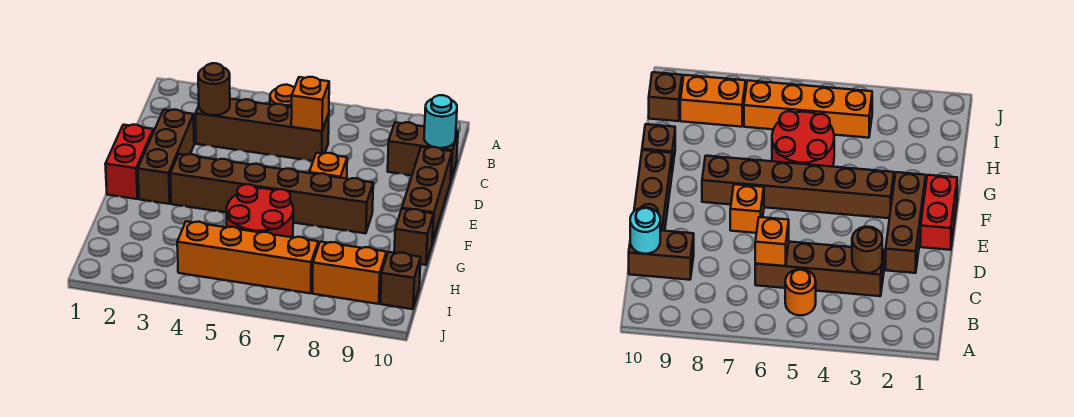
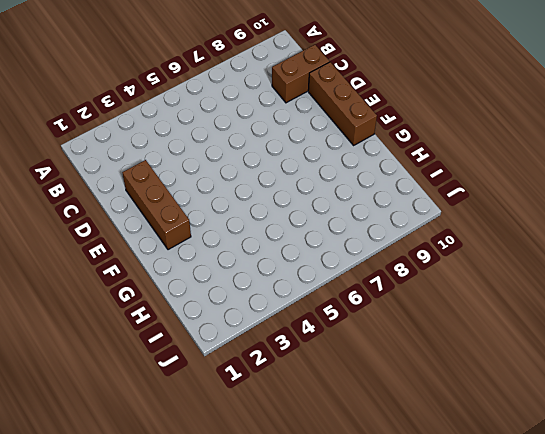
none -> orange round brick B5 level 1
none -> brown brick C3:C6 level 1
none -> red brick E1:F1 level 1

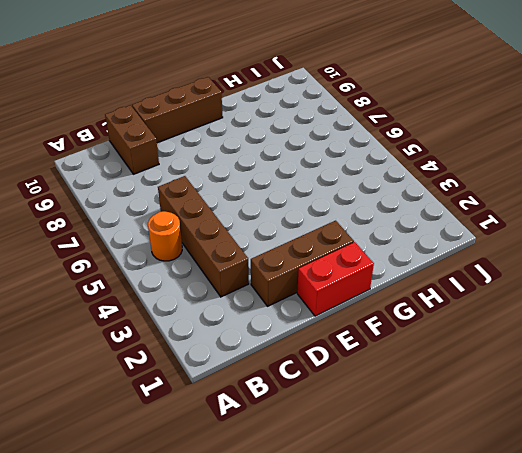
none -> orange brick E7 level 1
none -> brown brick F3:F8 level 1
none -> red round brick G5:H6 level 1

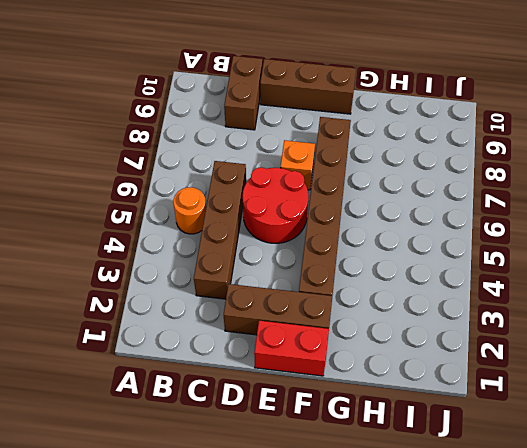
red round brick D5:E6 level 1 -> red round brick G5:H6 level 1
none -> brown brick G10 level 1
none -> orange brick I4:I7 level 1
none -> orange brick I8:I9 level 1

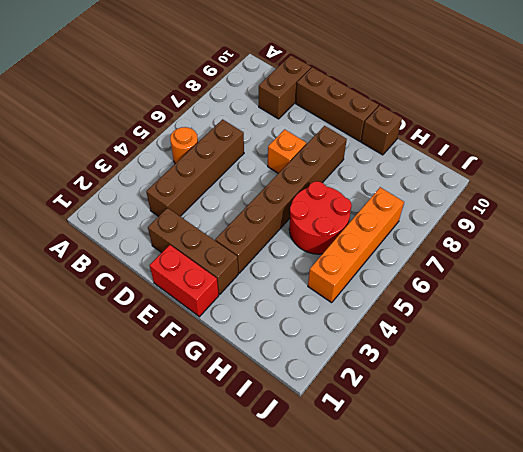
none -> orange brick I8:I9 level 1
none -> brown brick I10 level 1
none -> brown round brick C3 level 2

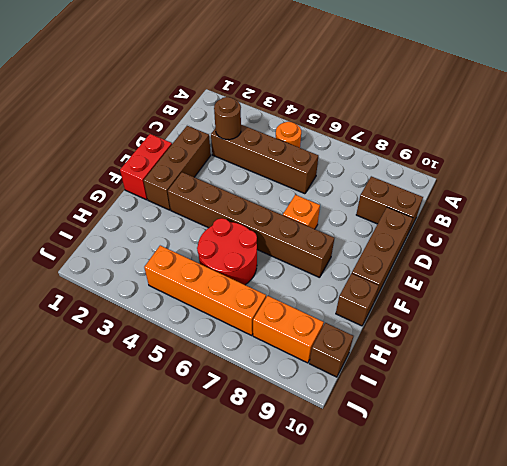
none -> orange brick C6 level 2
none -> cyan round brick C10 level 2

